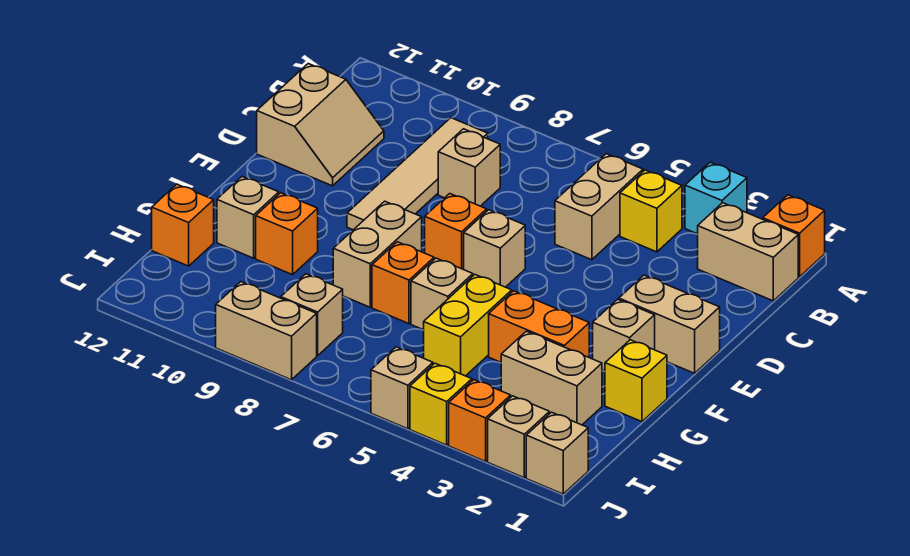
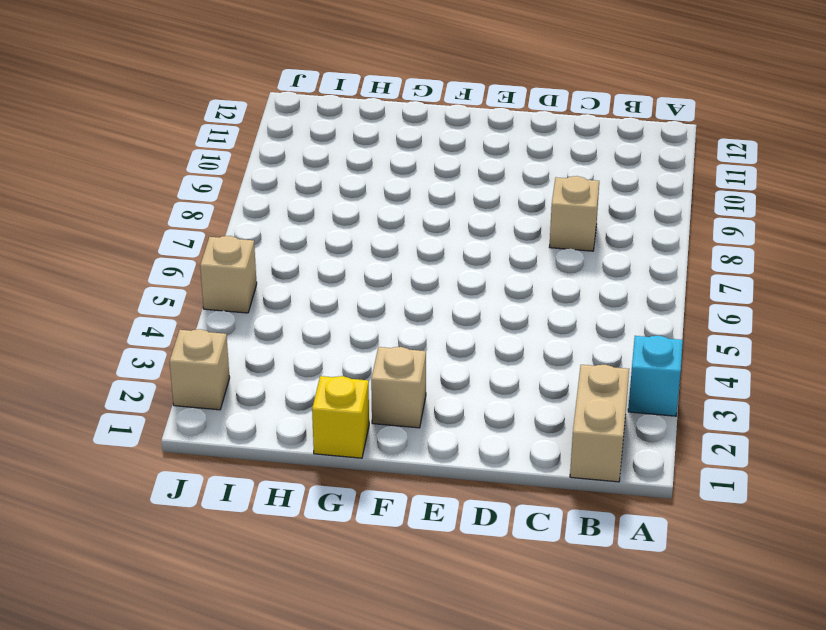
none -> orange brick A1 level 1
none -> yellow brick B4 level 1
none -> tan brick B5:C5 level 1

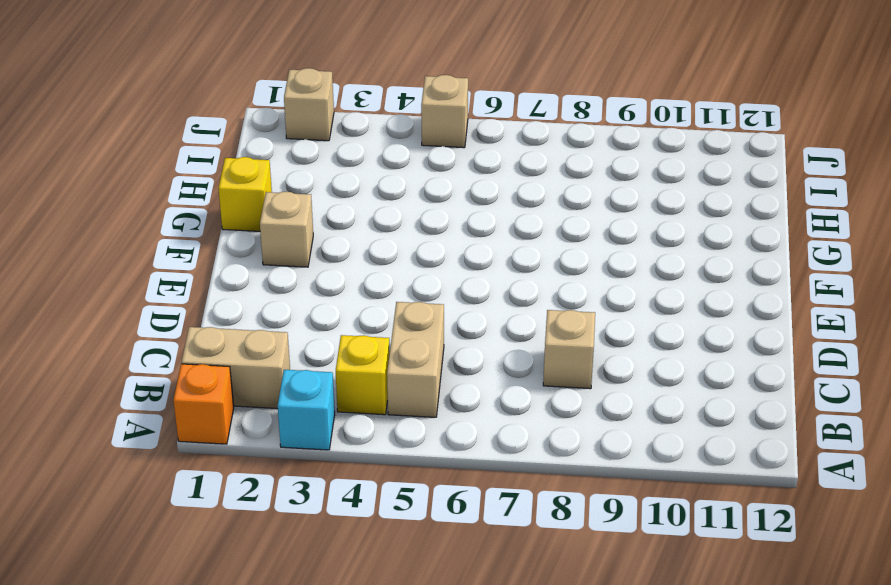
none -> tan tile B9:E9 level 1
none -> tan slope C11:D12 level 1 top 12
none -> tan brick E1:E2 level 1

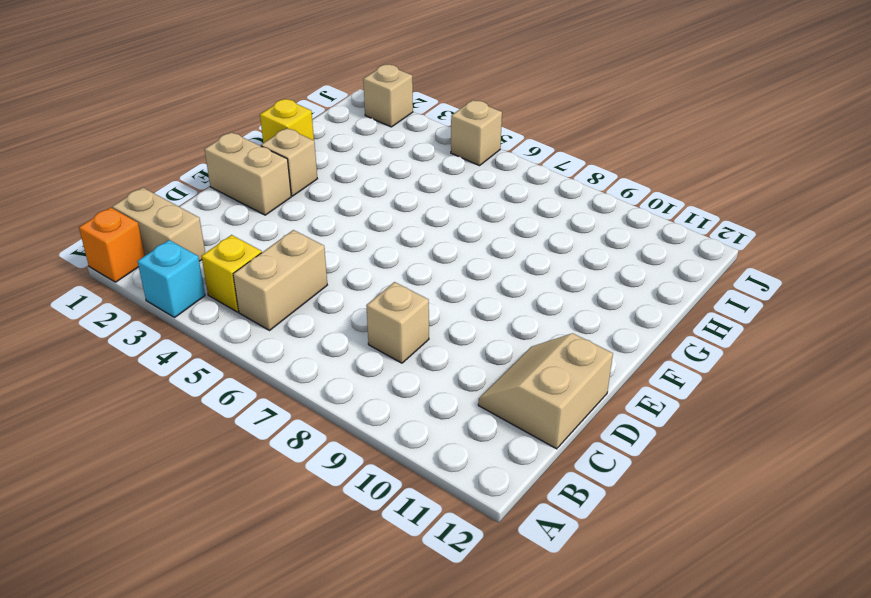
none -> tan tile B9:E9 level 1
none -> tan brick E6 level 1
none -> orange brick E7 level 1

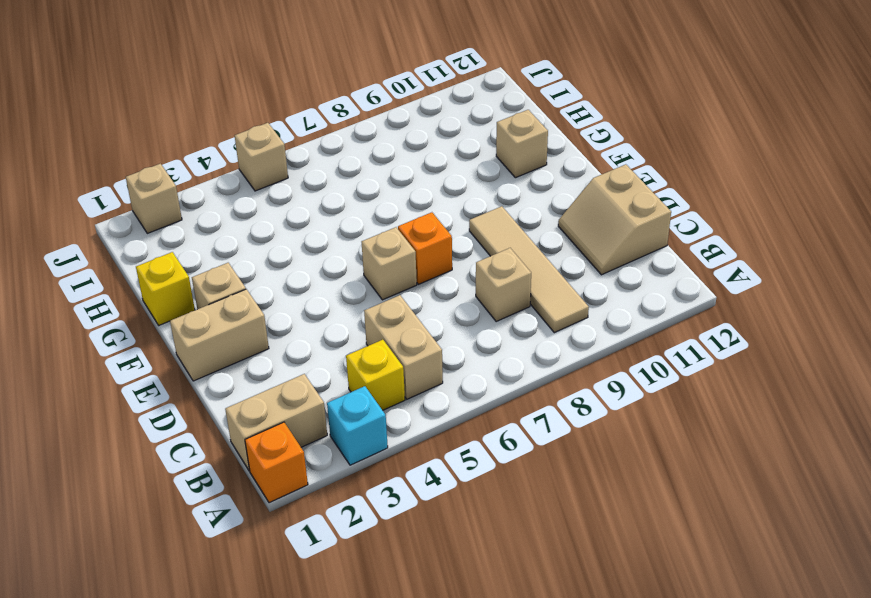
none -> tan brick F8:G8 level 1
none -> orange brick G3:G4 level 1
none -> yellow brick G5:H5 level 1

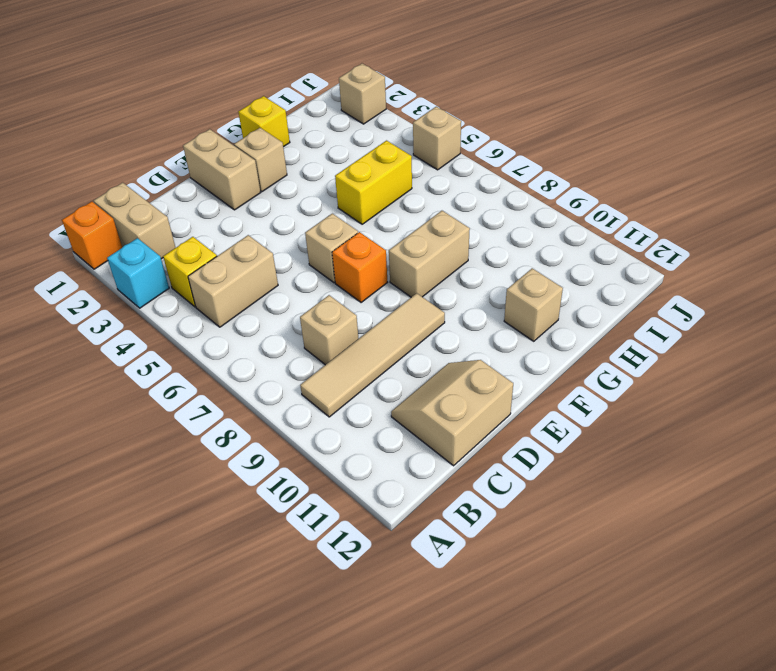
none -> orange brick G3:G4 level 1
none -> tan brick G6 level 1
none -> orange brick G7 level 1

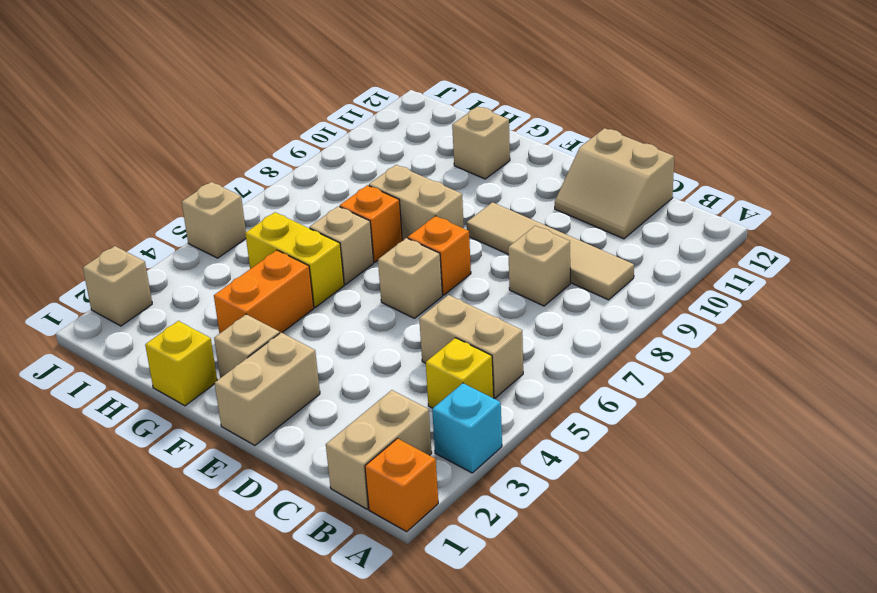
none -> orange brick G10 level 1
none -> tan brick H2:H3 level 1
none -> orange brick H12 level 1

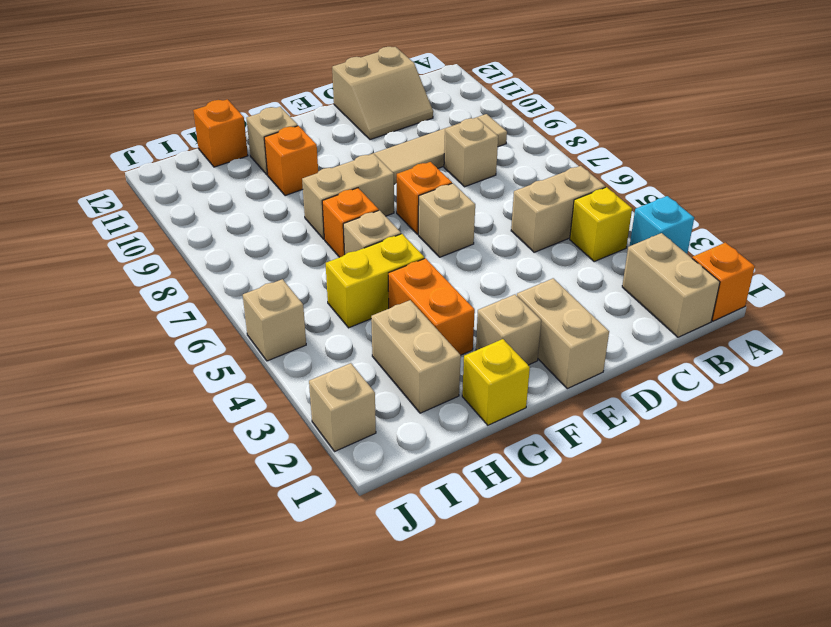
none -> tan brick I8 level 1
none -> tan brick J1 level 1
none -> orange brick J3 level 1

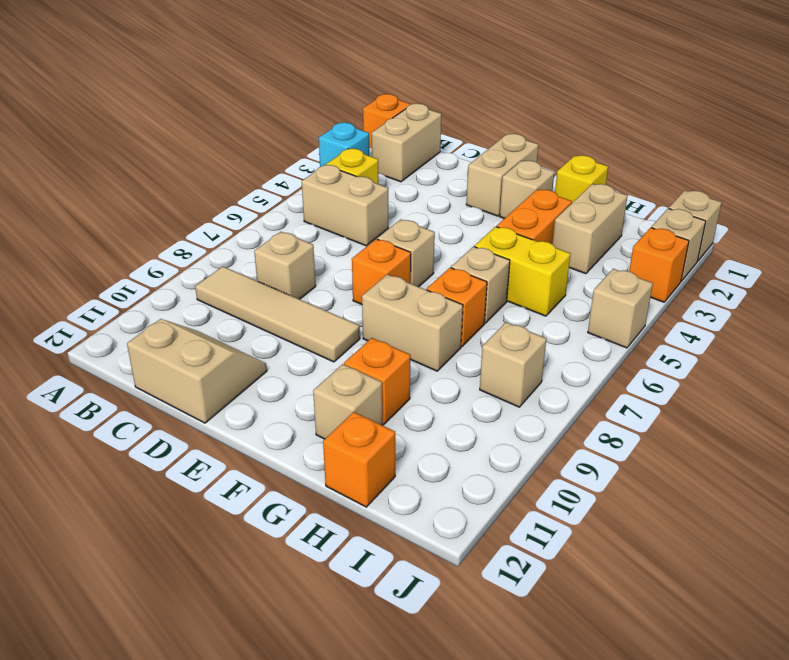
none -> yellow brick J4 level 1
none -> tan brick J8:J9 level 1

